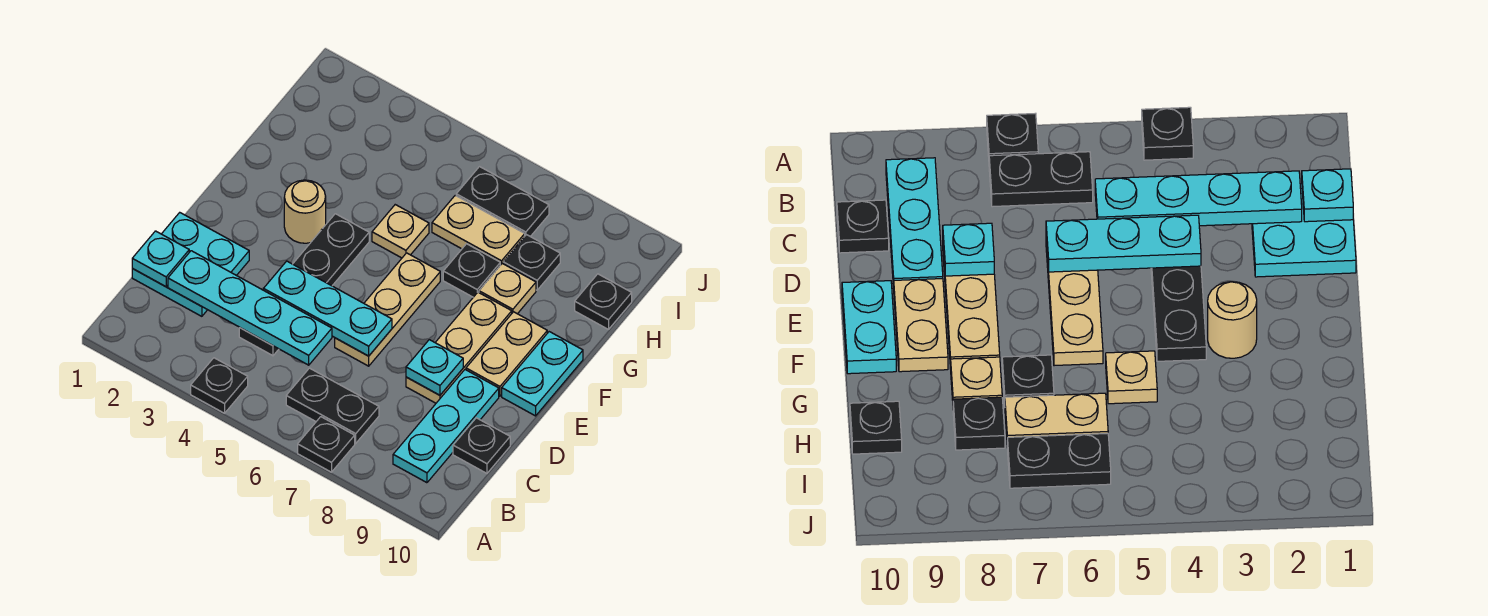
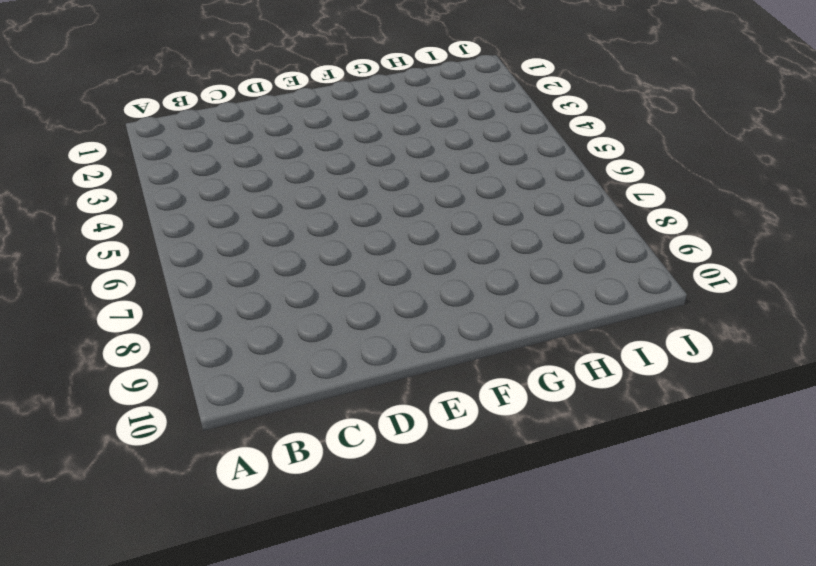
none -> black plate A4 level 1
none -> black plate A7 level 1
none -> black plate B6:B7 level 1

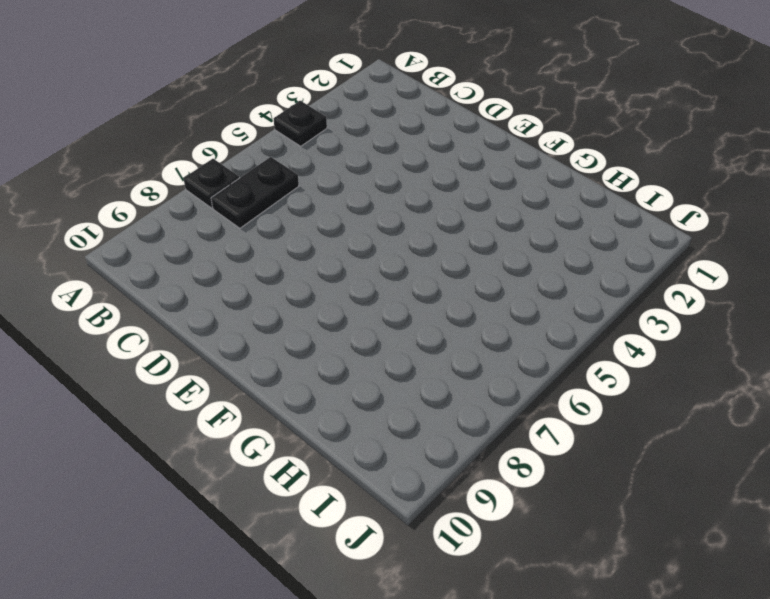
none -> cyan plate B9:D9 level 1
none -> cyan plate C1:D2 level 1
none -> black plate C4:F4 level 1

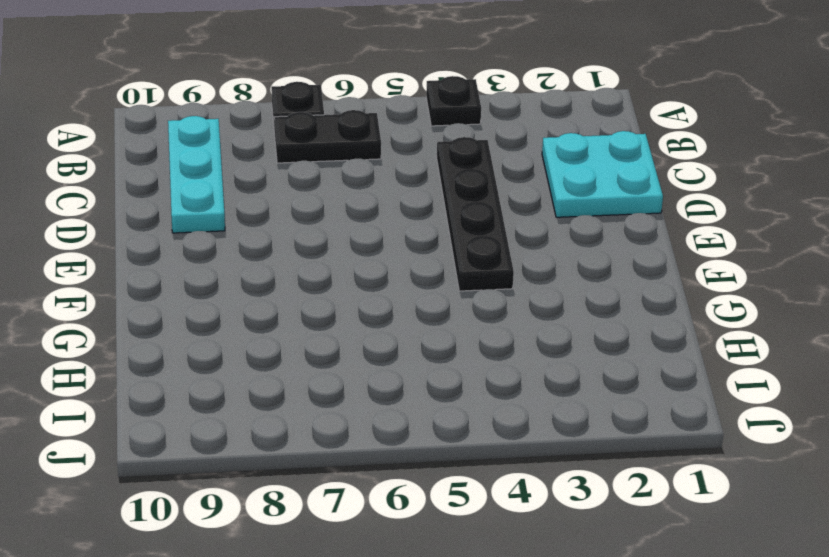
none -> black plate C10 level 1
none -> tan plate D6:F6 level 1
none -> tan plate D8:F8 level 1

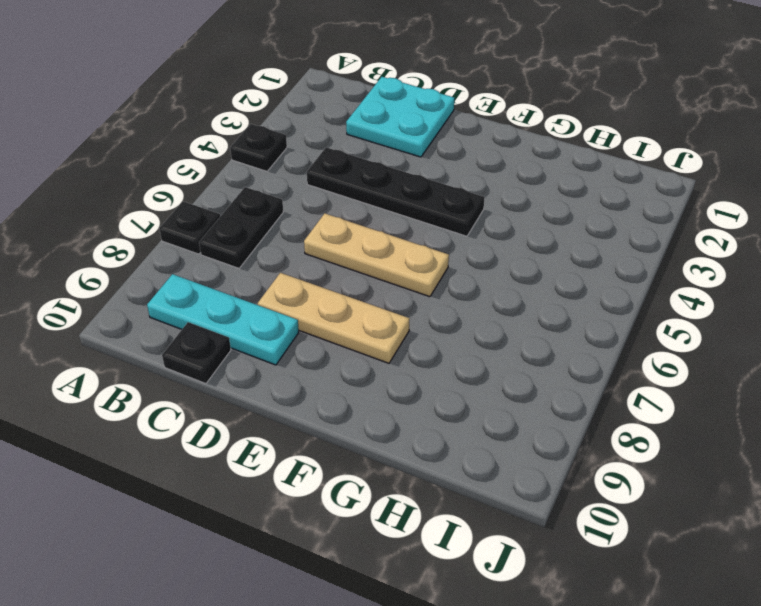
none -> tan plate E9:F9 level 1
none -> cyan plate E10:F10 level 1
none -> tan round brick F3 level 1

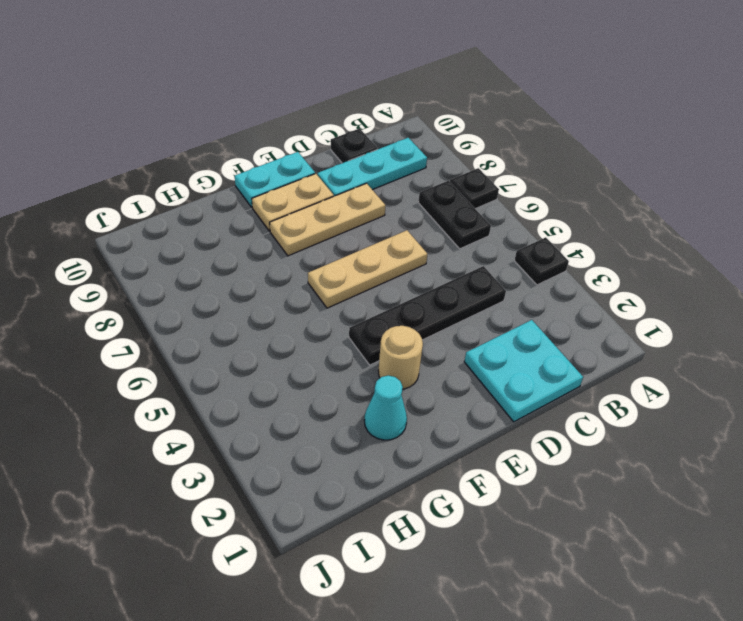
cyan cone G2 level 1 -> none
none -> tan plate G5 level 1
none -> black plate G7 level 1
none -> tan plate G8 level 1

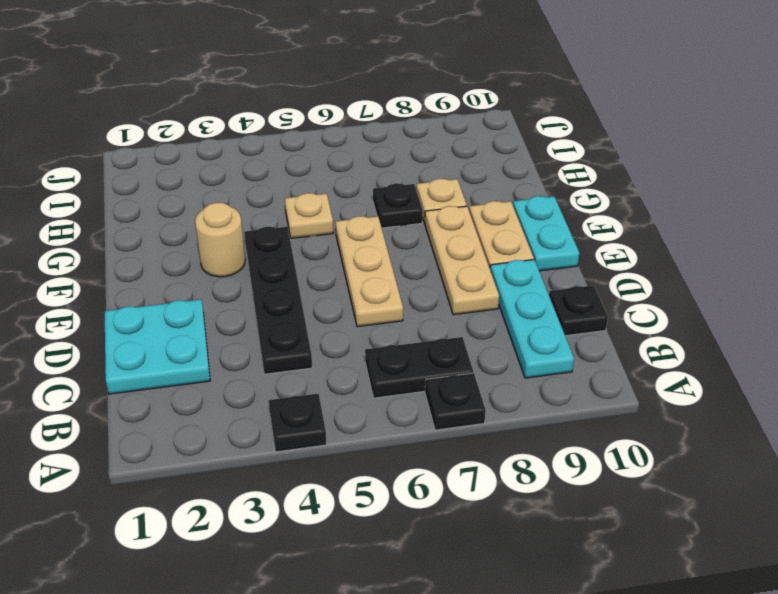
none -> tan plate H6:H7 level 1
none -> black plate H8 level 1
none -> black plate H10 level 1

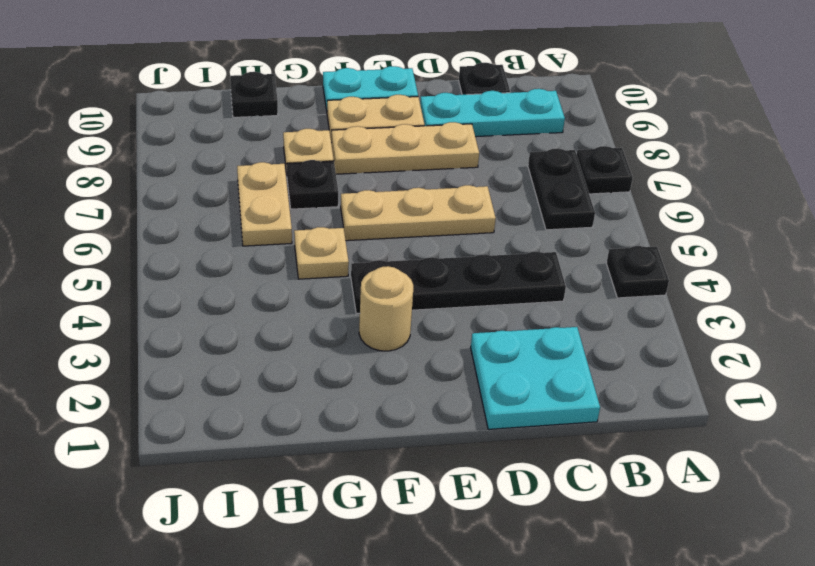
none -> black plate H8 level 1
none -> black plate I6:I7 level 1
none -> cyan plate C1 level 2

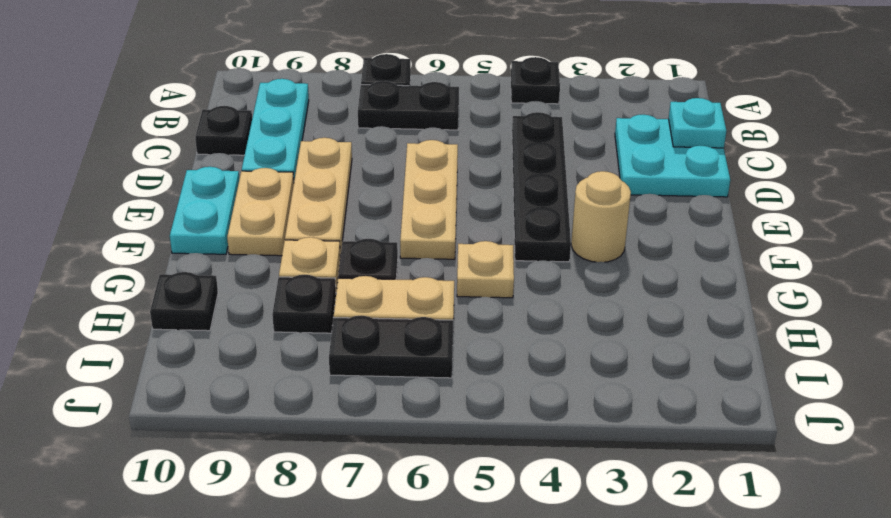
none -> cyan plate C2:C5 level 2
none -> cyan plate D4:D6 level 2
none -> cyan plate D8 level 2

